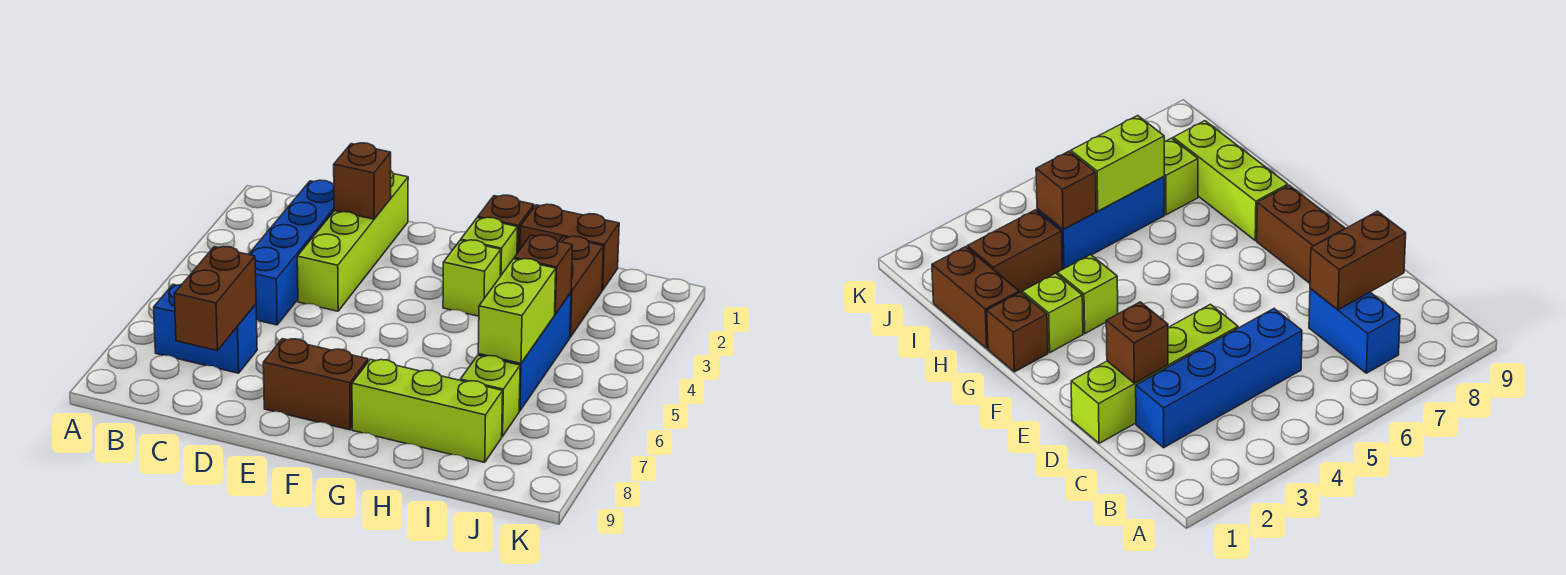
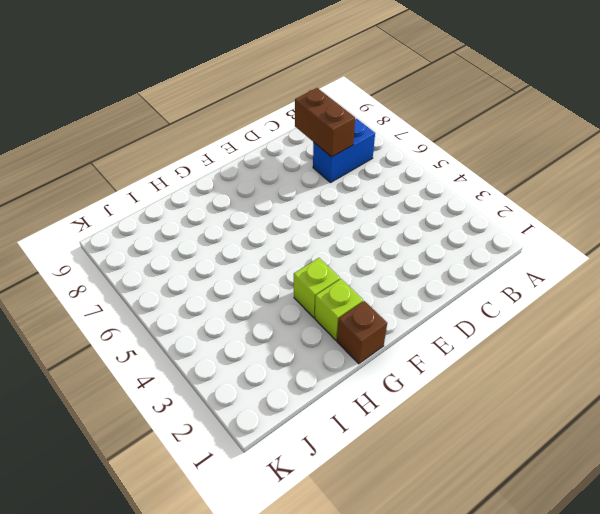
none -> blue brick C2:C5 level 1
none -> lime brick D1:D4 level 1
none -> brown brick E8:F8 level 1

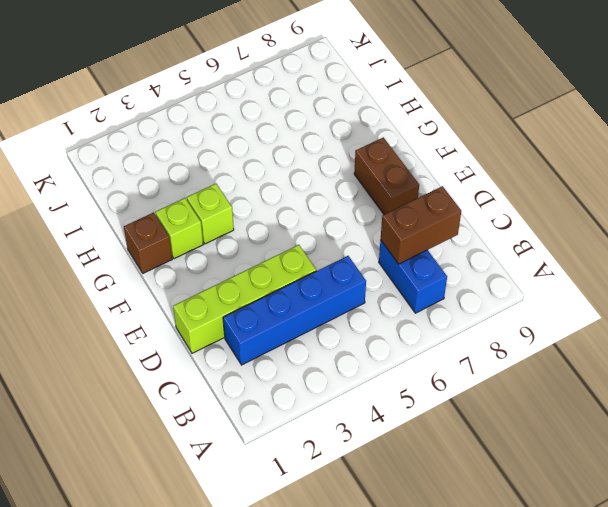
none -> lime brick G8:I8 level 1
none -> brown brick H1:I1 level 1
none -> brown brick I2:I3 level 1

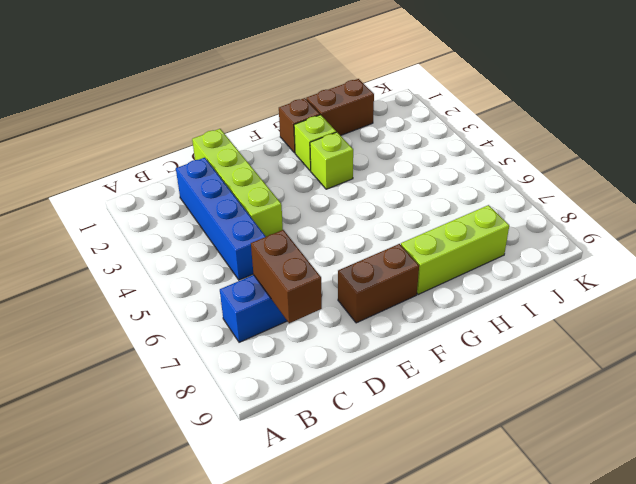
none -> brown brick I2:I3 level 1
none -> blue brick I4:I6 level 1
none -> lime brick I7 level 1

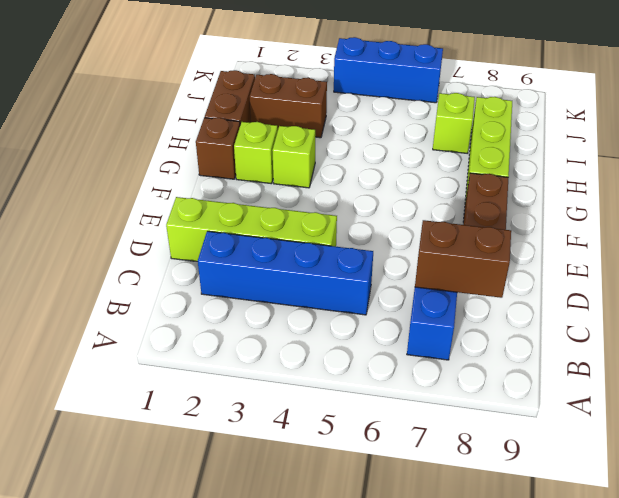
blue brick K4:K6 level 1 -> blue brick I4:I6 level 1
none -> brown brick D2 level 2
none -> brown brick I4 level 2
none -> lime brick I5:I6 level 2

